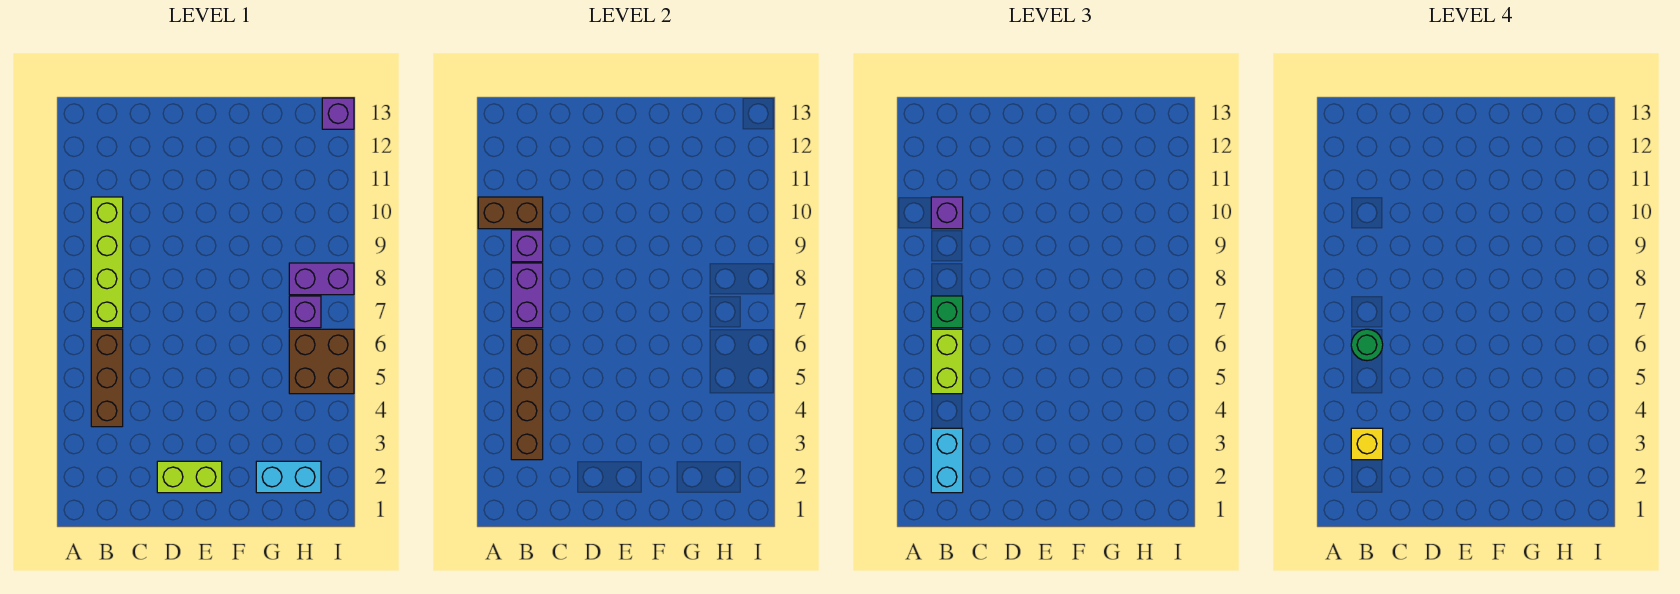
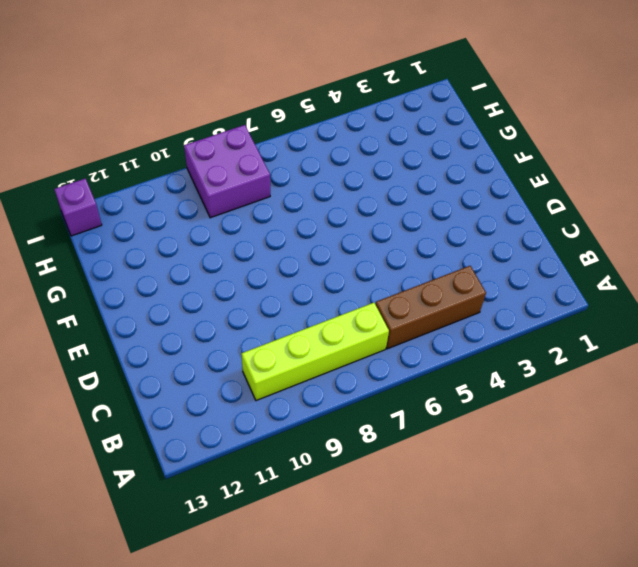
purple brick H8:I9 level 1 -> purple brick H8:I8 level 1
none -> lime brick D2:E2 level 1
none -> cyan brick G2:H2 level 1
none -> brown brick H5:I6 level 1

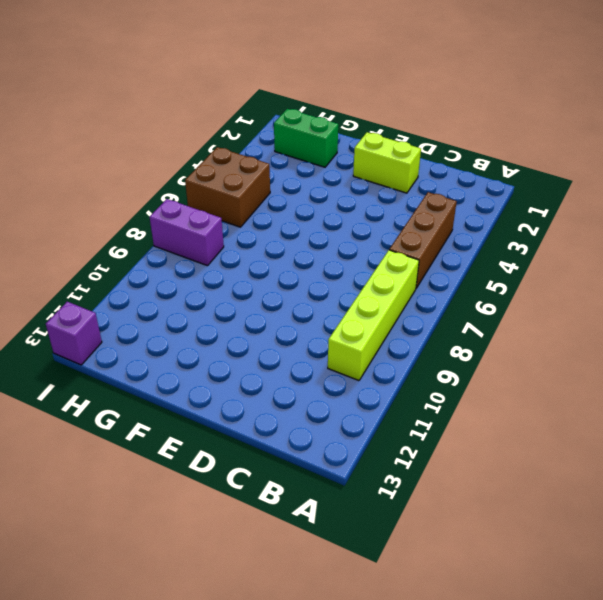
green brick G2:H2 level 1 -> cyan brick G2:H2 level 1
none -> purple brick H7 level 1
none -> brown brick A10:B10 level 2
none -> brown brick B3:B6 level 2

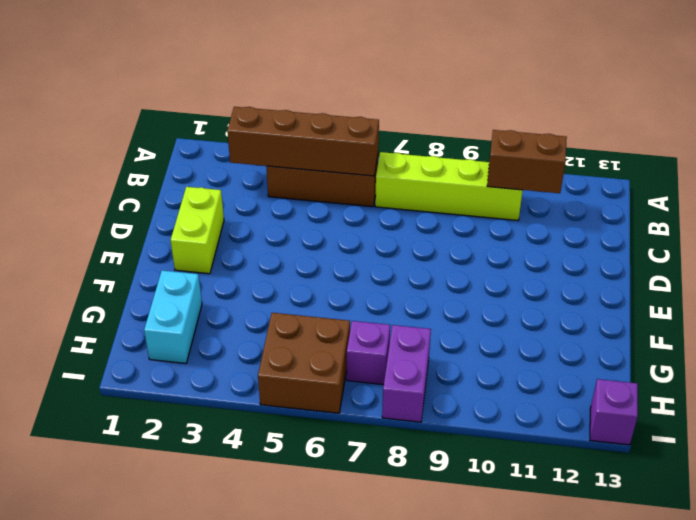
brown brick B10:B11 level 2 -> brown brick A10:B10 level 2
none -> purple brick B7:B8 level 2
none -> purple brick B9 level 2
none -> cyan brick B2:B3 level 3

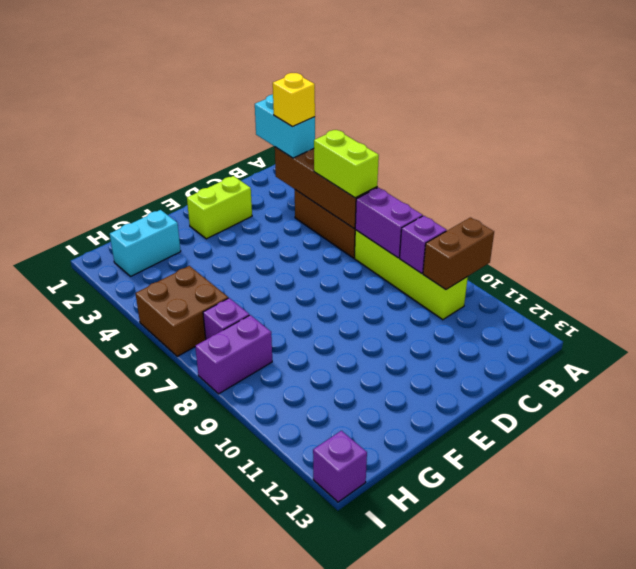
none -> green brick B7 level 3
none -> purple brick B10 level 3
none -> green round brick B6 level 4

